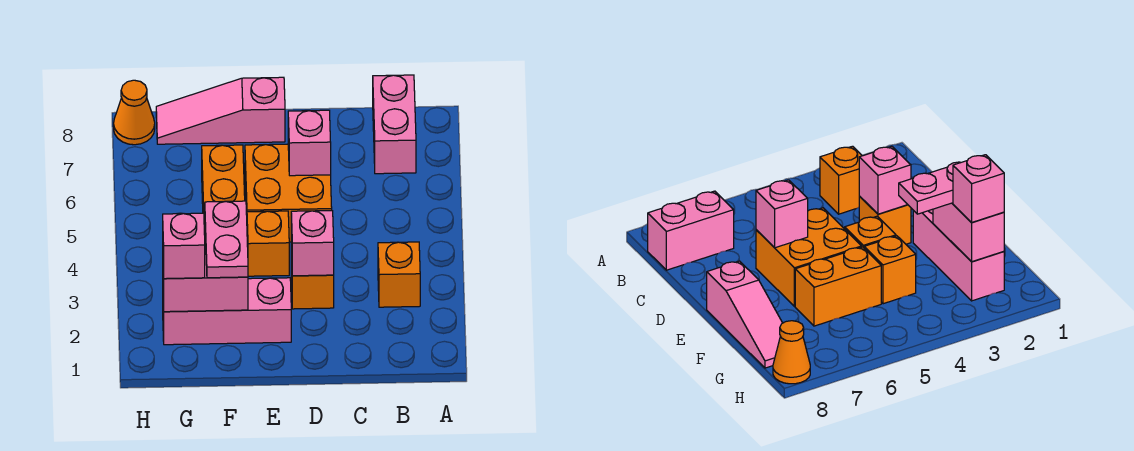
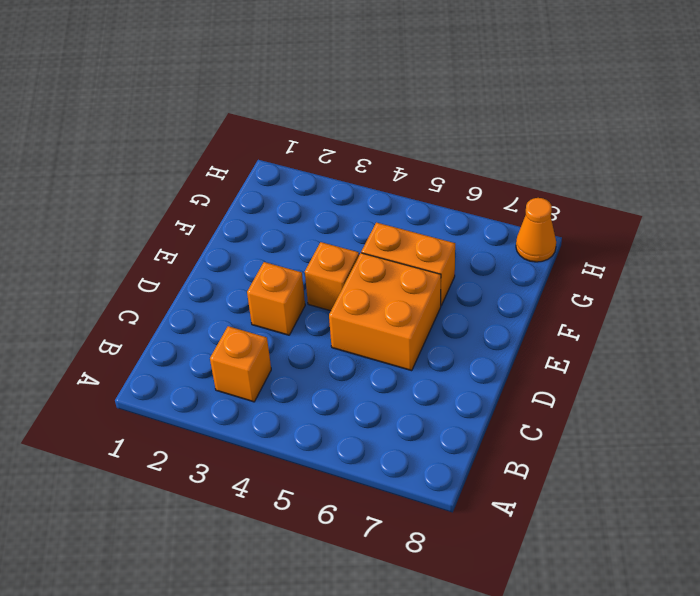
none -> pink brick B7:B8 level 1
none -> pink brick E2:G2 level 1
none -> pink slope E8:G8 level 1 top E

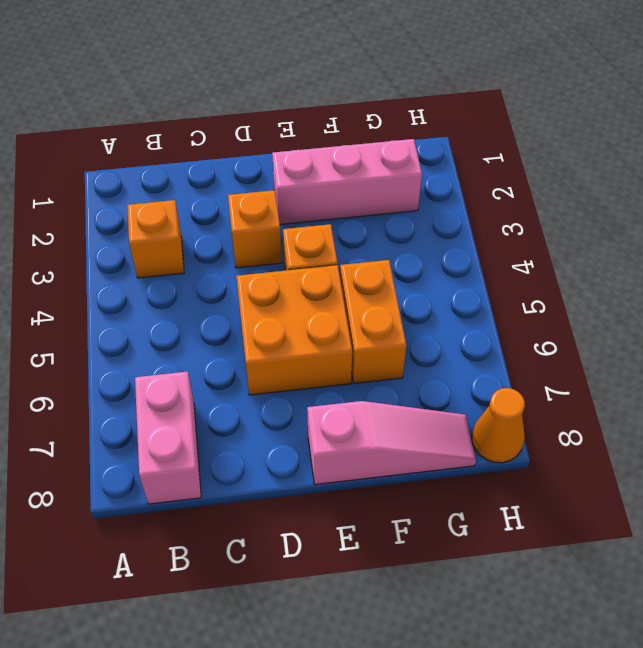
none -> orange brick F4 level 1
none -> pink brick D3 level 2
none -> pink brick D6 level 2

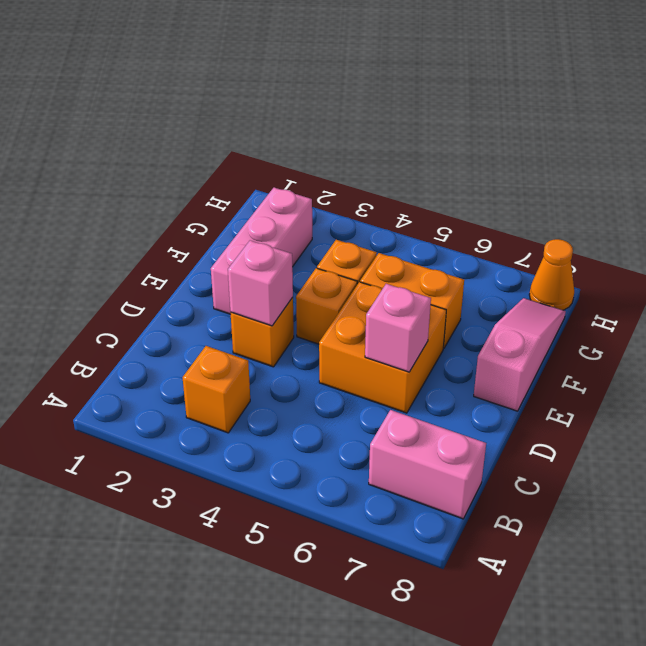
none -> pink brick F2:G2 level 2
none -> pink plate F2:F3 level 3
none -> pink brick G2 level 3

